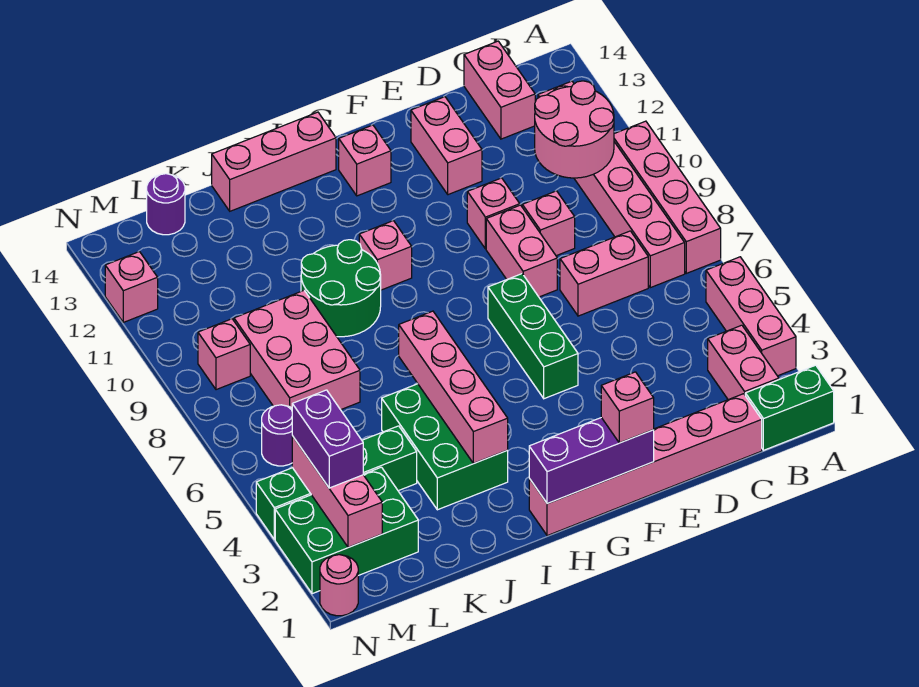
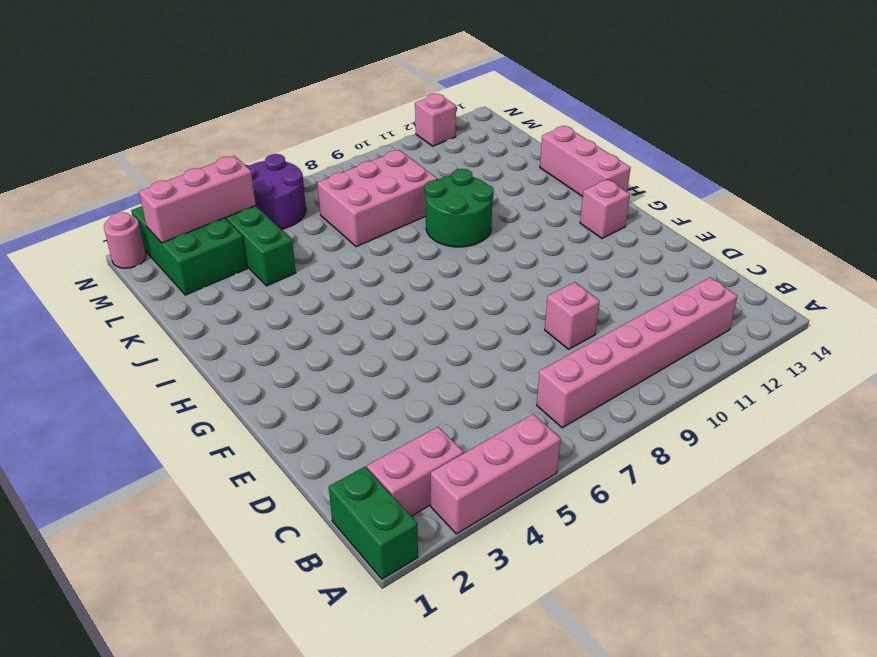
purple round brick M5:N6 level 1 -> purple round brick M6 level 1
none -> pink brick A7:A10 level 1
none -> pink brick C1:H1 level 1
none -> pink brick C7:D7 level 1
none -> pink brick C13:C14 level 1

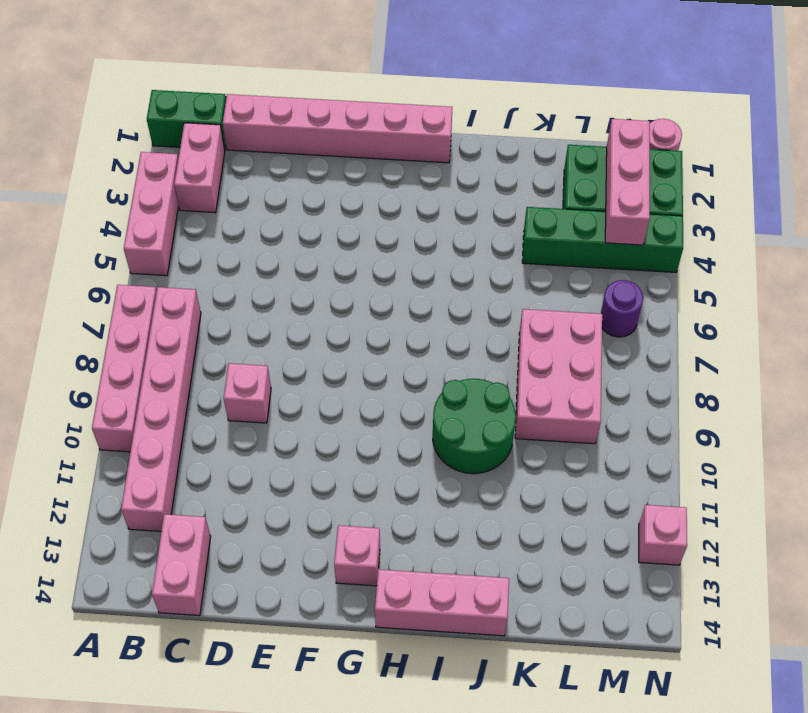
none -> pink brick C7:D7 level 1
none -> pink brick E8:E9 level 1
none -> pink brick E10 level 1
none -> pink brick E12:E13 level 1

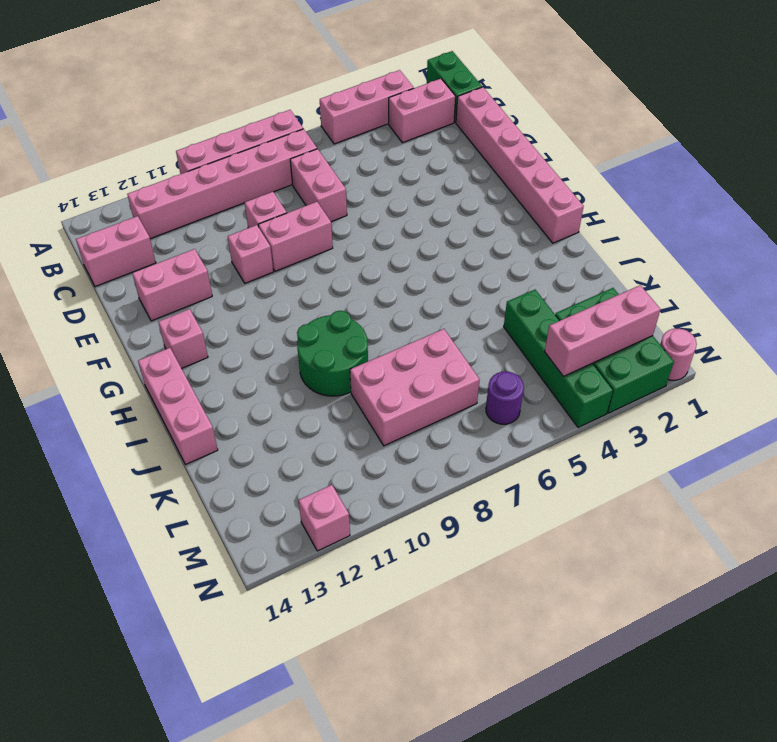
none -> green brick F5:F7 level 1
none -> pink brick H10 level 1
none -> green brick I3:J5 level 1
none -> purple round brick L14 level 1

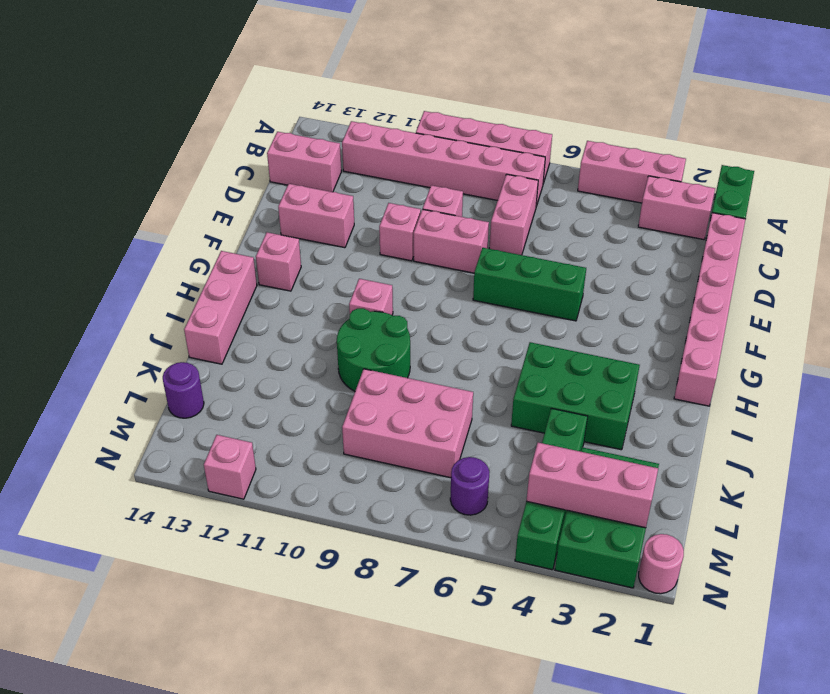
none -> pink brick M9 level 1
none -> pink round brick B10:C11 level 2
none -> purple brick F1:H1 level 2
none -> pink brick I3:I6 level 2

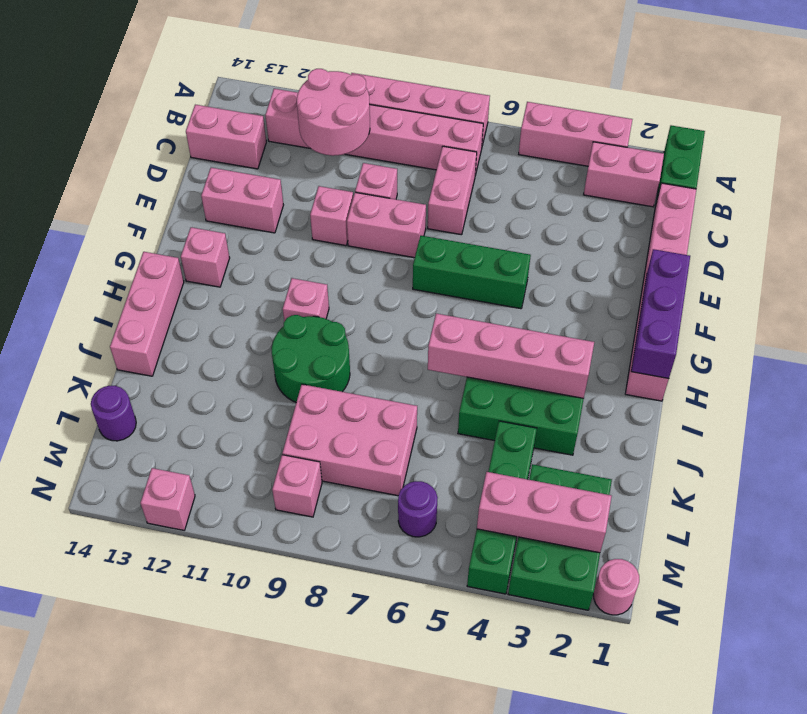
none -> pink brick F1 level 3
none -> purple brick M3:M4 level 3

